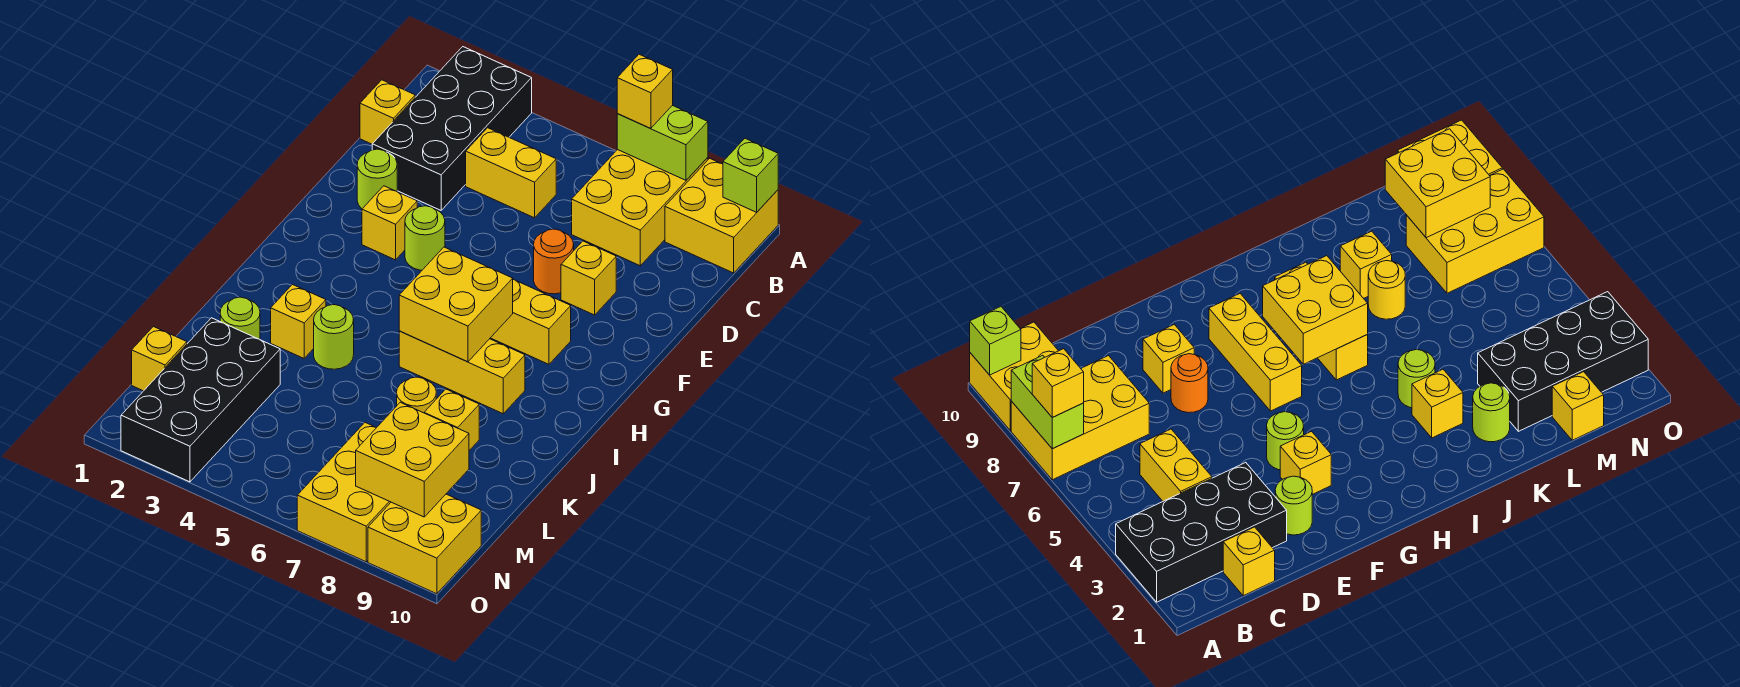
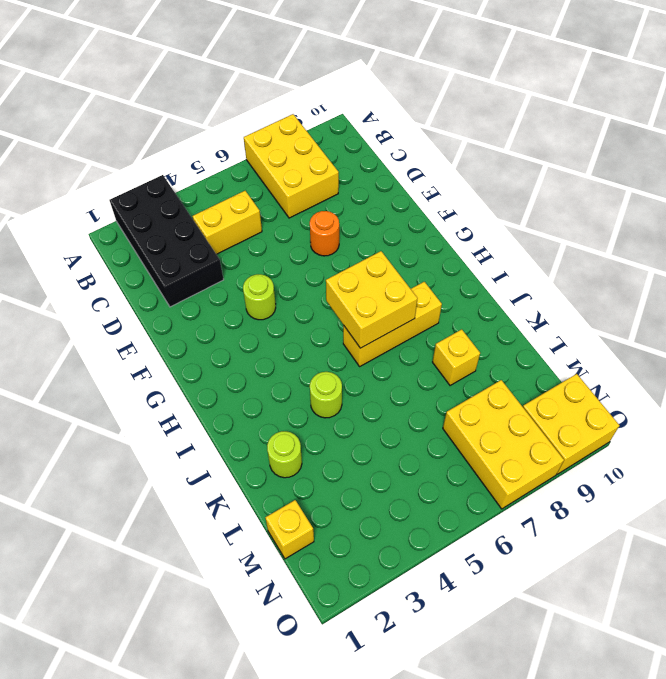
none -> yellow brick A9:B10 level 1
none -> yellow brick C1 level 1
none -> lime round brick E2 level 1

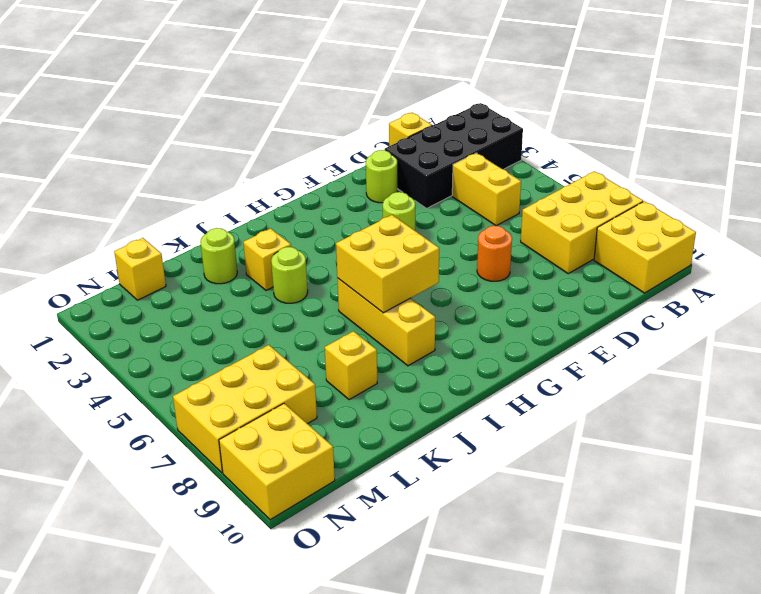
none -> yellow brick E8 level 1
none -> yellow brick F3 level 1
none -> yellow brick G6:G8 level 1

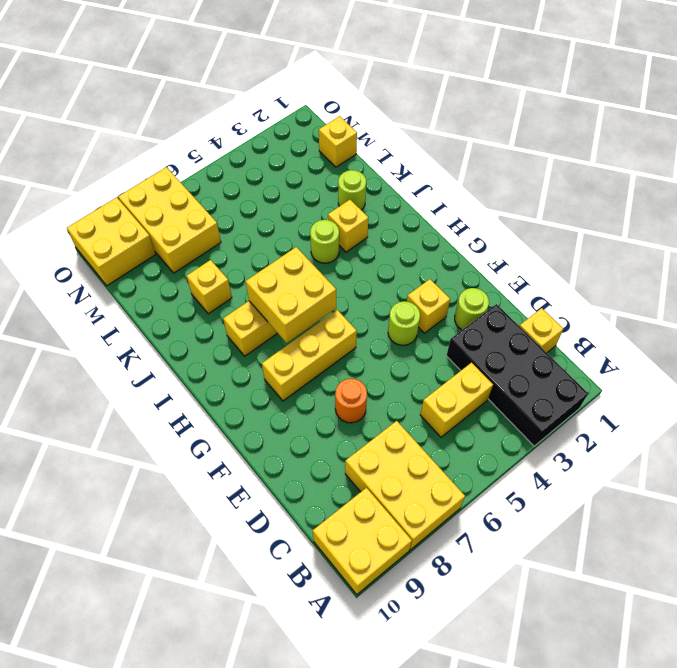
none -> yellow brick E8 level 1
none -> yellow round brick K7 level 1
none -> black brick L2:O3 level 1

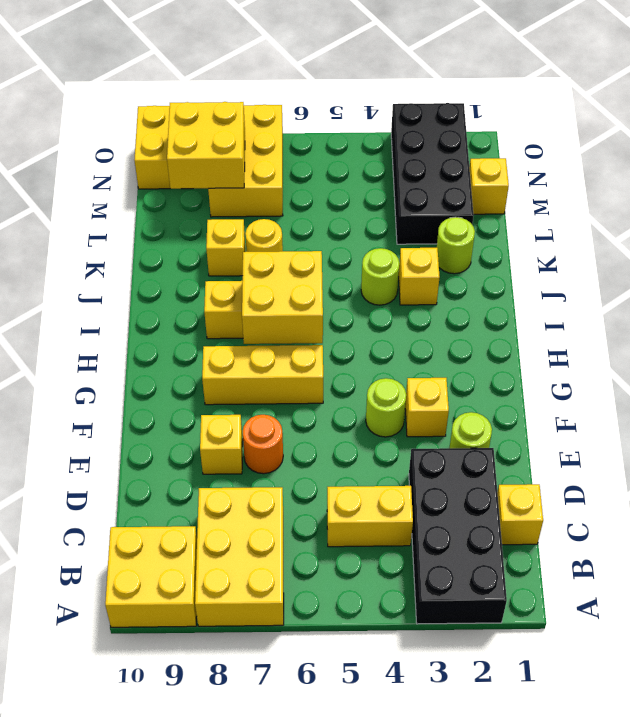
none -> lime brick A7:A8 level 2
none -> lime brick A10 level 2
none -> yellow brick A7 level 3

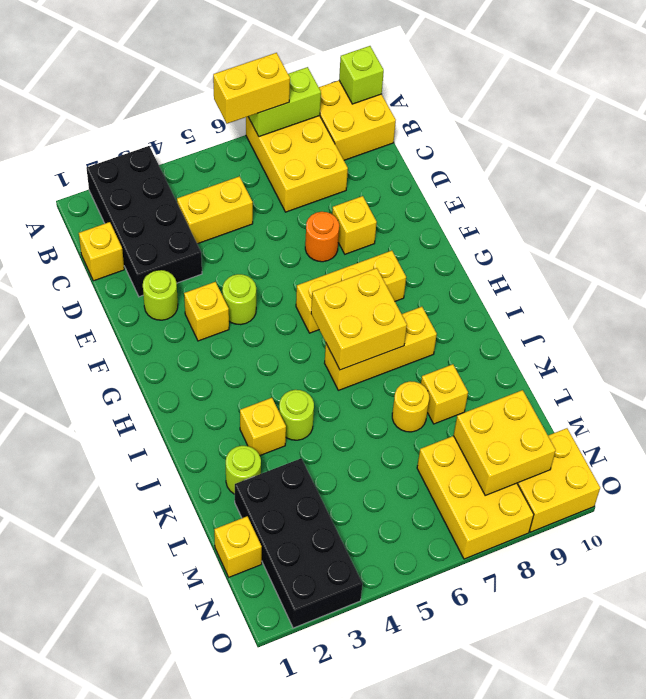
yellow brick A6:A7 level 3 -> yellow brick A7 level 3

